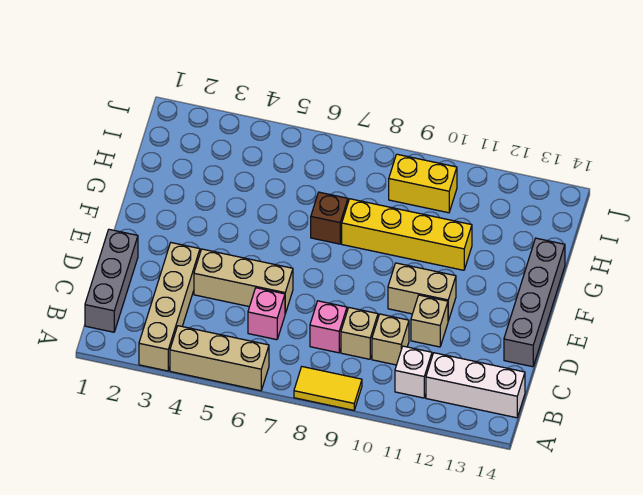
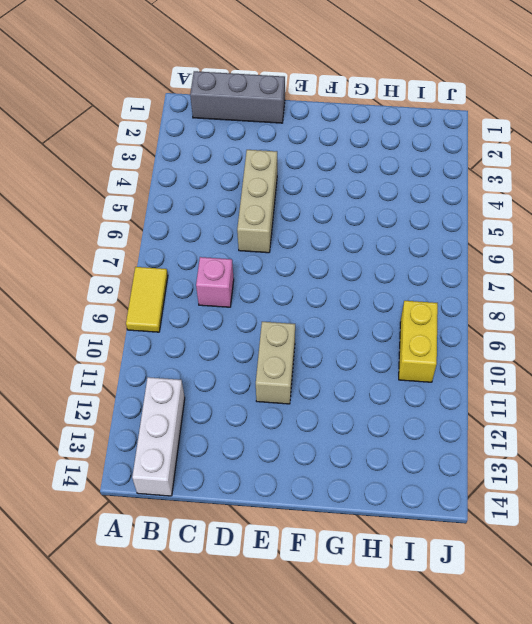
none -> tan brick A3:D3 level 1
none -> tan brick A4:A6 level 1
none -> white brick B11 level 1

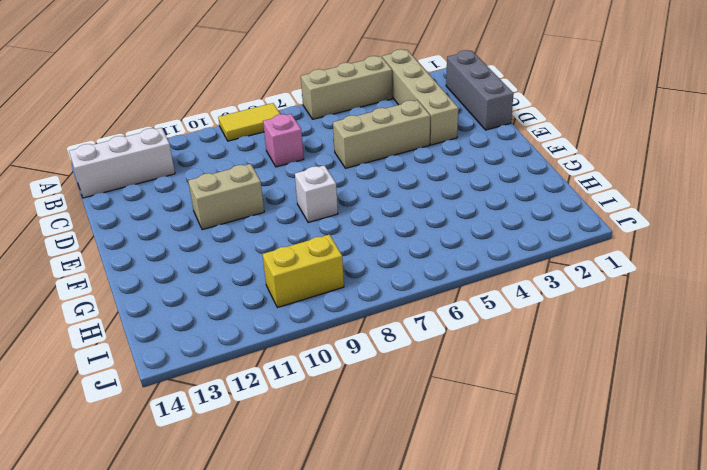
white brick F8 level 1 -> white brick B11 level 1
none -> pink brick C6 level 1
none -> tan brick C9 level 1
none -> tan brick C10 level 1

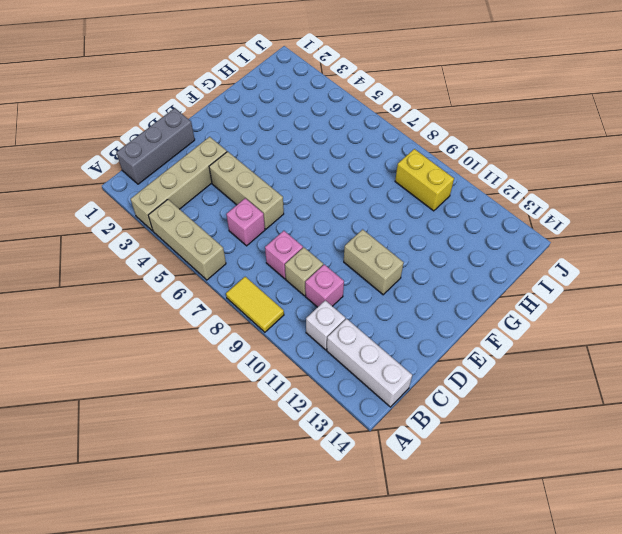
pink brick C10 level 1 -> tan brick C10 level 1
none -> tan brick D11 level 1
none -> grey brick D14:G14 level 1
none -> brown brick G7 level 1

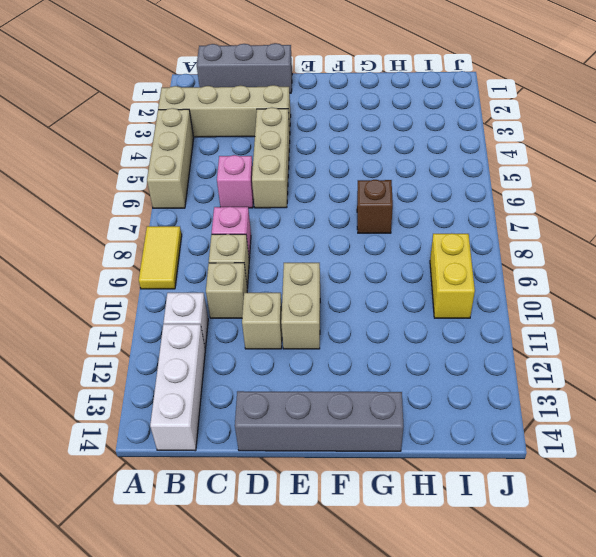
none -> yellow brick G8:G11 level 1

